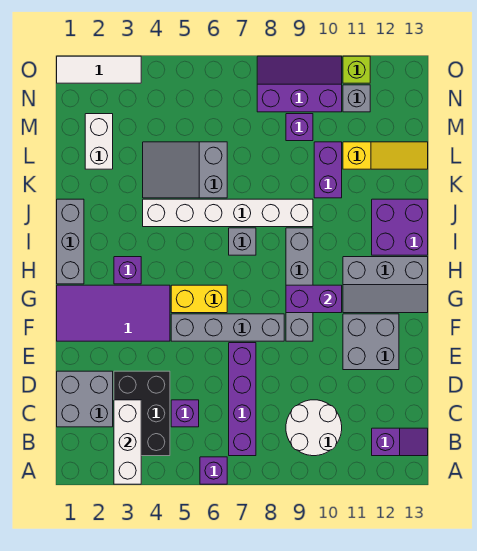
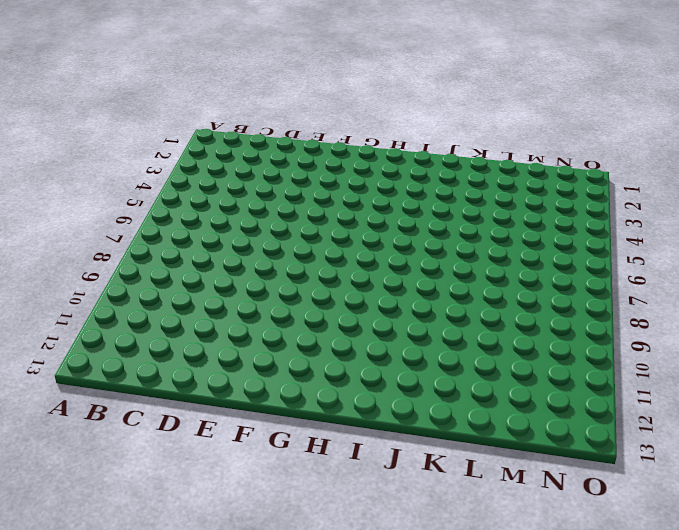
none -> purple brick A6 level 1
none -> black brick B3:D4 level 1
none -> purple brick B7:E7 level 1

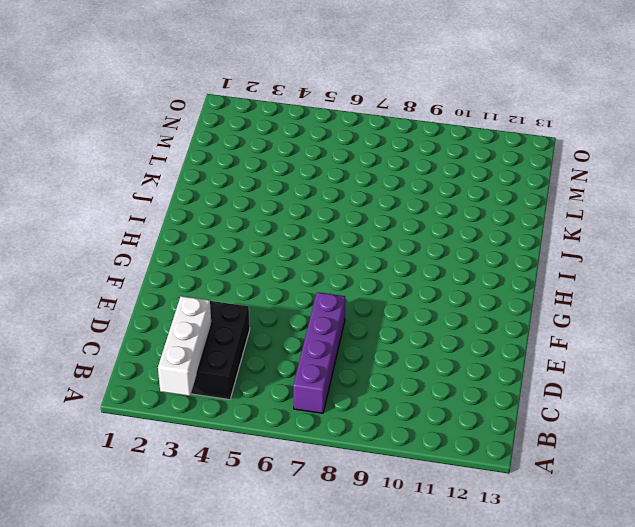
none -> purple brick A6 level 1
none -> white round brick B9:C10 level 1
none -> purple slope B12:B13 level 1 top 12

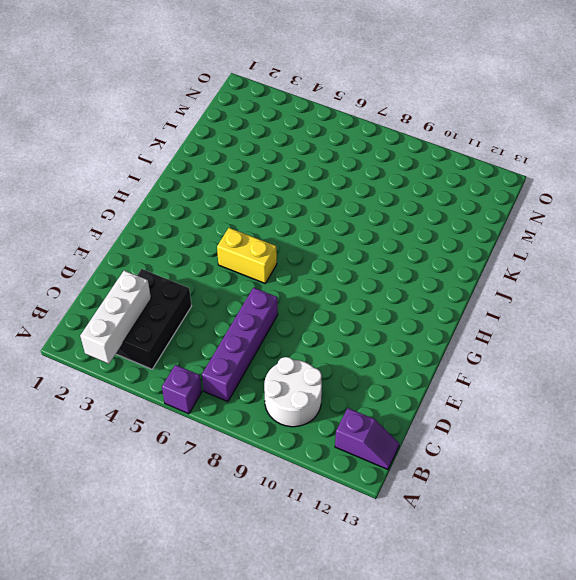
none -> grey brick C1:D2 level 1
none -> purple brick C5 level 1
none -> grey brick E11:F12 level 1

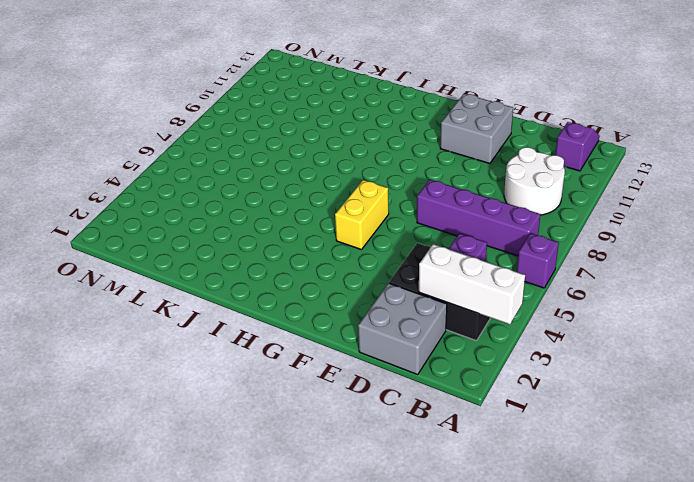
none -> purple tile F1:G4 level 1
none -> grey brick F5:F8 level 1
none -> grey brick F9:I9 level 1

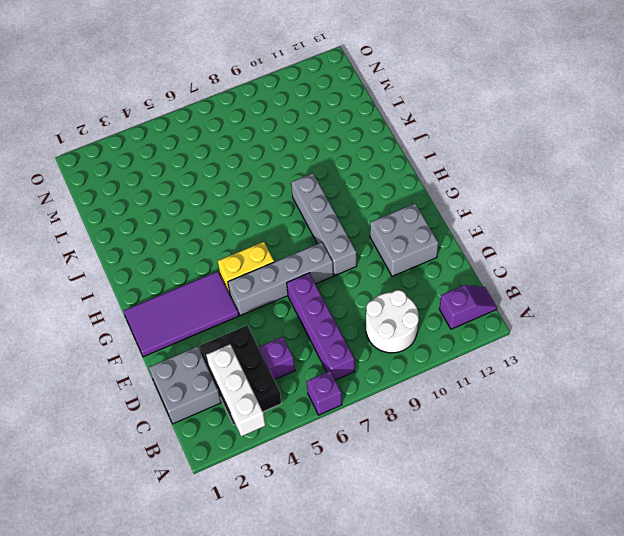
none -> grey slope G11:H13 level 1 top H
none -> grey brick H1:J1 level 1
none -> purple brick H3 level 1

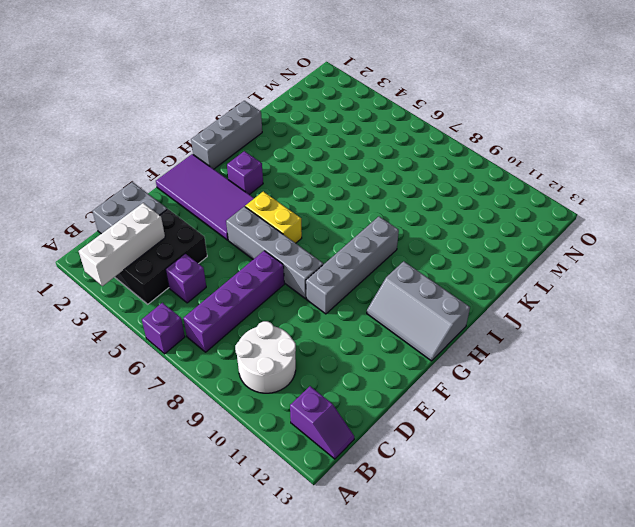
none -> grey brick E11:F12 level 1
none -> grey brick I7 level 1
none -> purple brick I12:J13 level 1

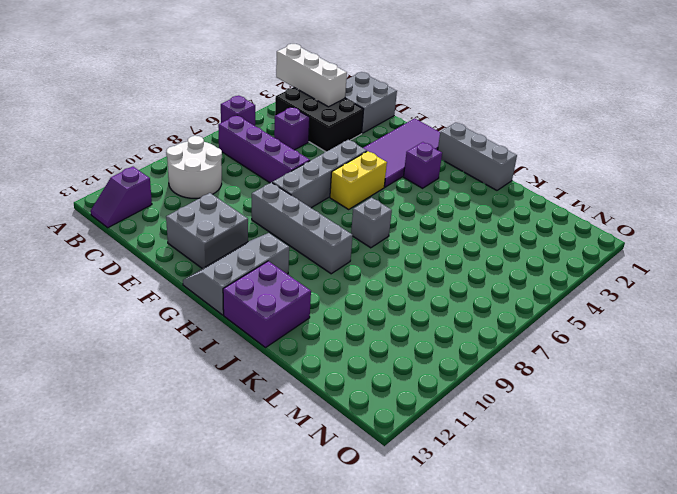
none -> white brick J4:J9 level 1
none -> grey slope K4:L6 level 1 top 6
none -> purple brick K10:L10 level 1

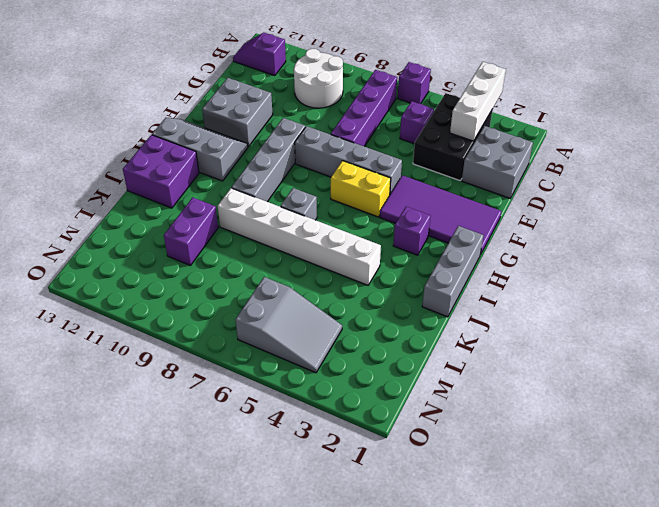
grey slope M4:N6 level 1 top 6 -> grey slope K4:L6 level 1 top 6
none -> white brick L2:M2 level 1
none -> yellow slope L11:L13 level 1 top 11
none -> purple brick M9 level 1

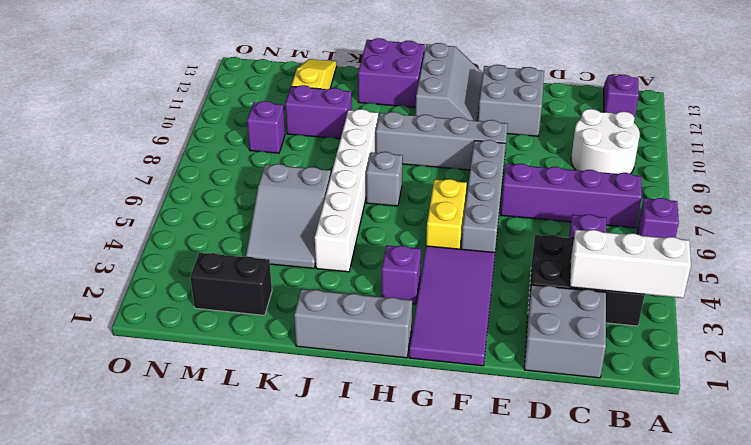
black brick L2:M2 level 1 -> white brick L2:M2 level 1
none -> purple slope N8:O10 level 1 top N
none -> grey brick N11 level 1
none -> white tile O1:O3 level 1

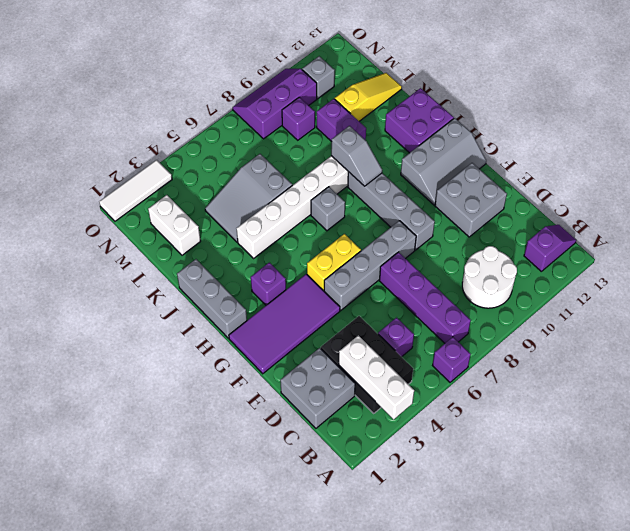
grey slope I9:J9 level 2 top J -> none
none -> lime brick O11 level 1
none -> purple brick G9:G10 level 2

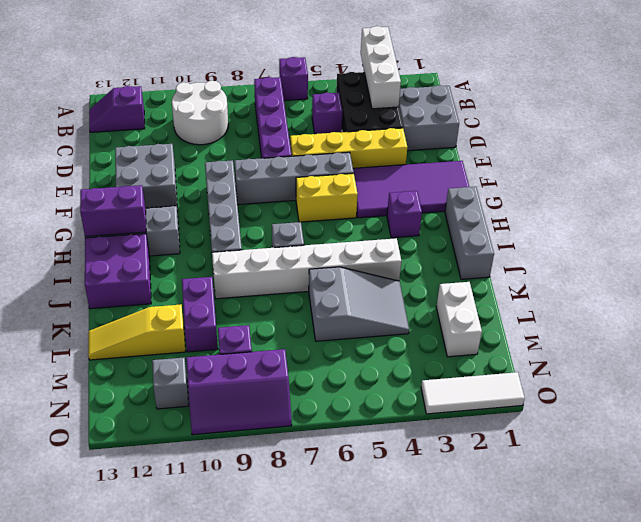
yellow brick E3:E6 level 1 -> none
purple brick H12:H13 level 2 -> purple brick G9:G10 level 2
none -> lime brick O11 level 1

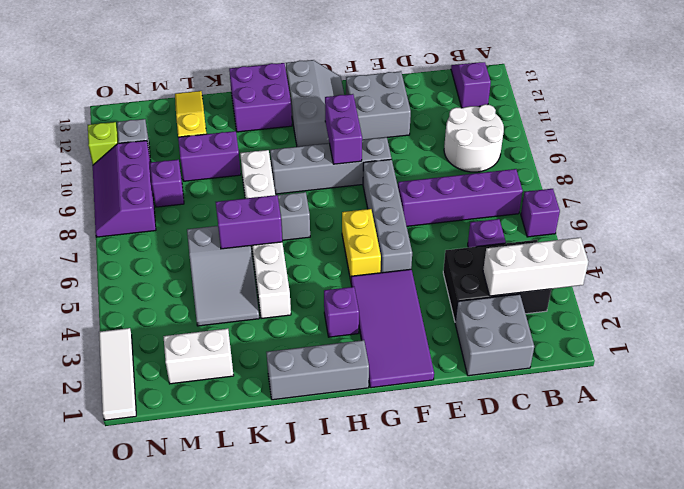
purple brick J6:K6 level 2 -> none

